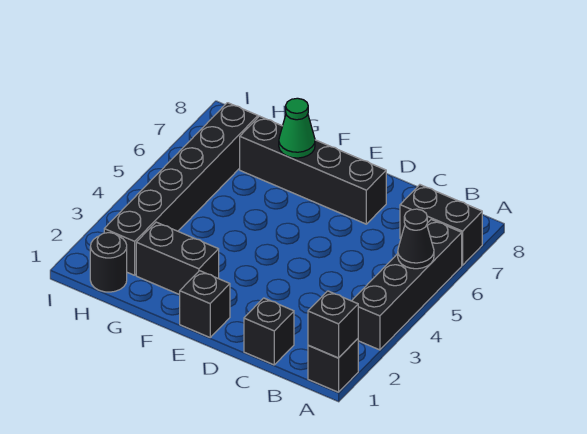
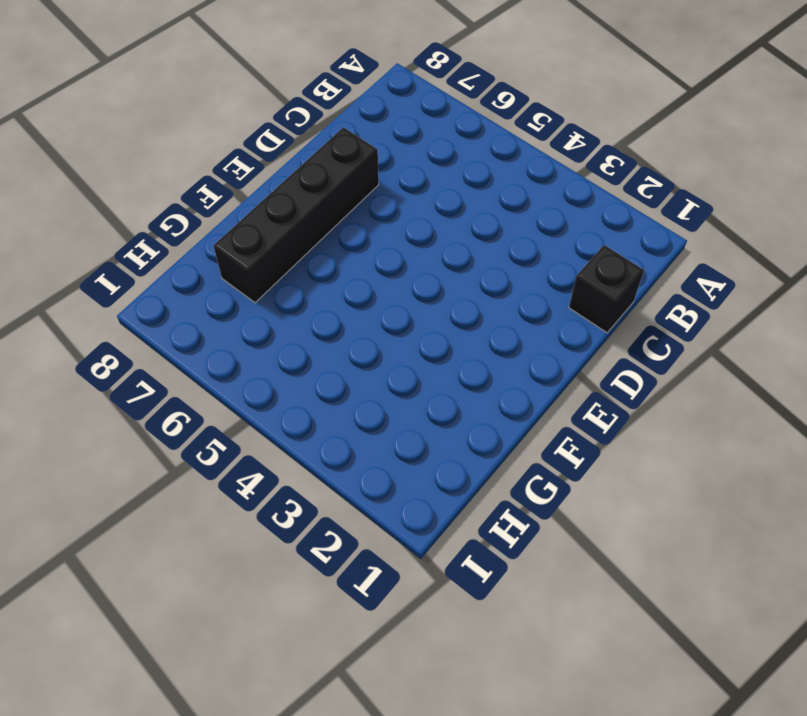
none -> black brick A1 level 1
none -> black brick A3:A6 level 1
none -> black brick A7:B7 level 1

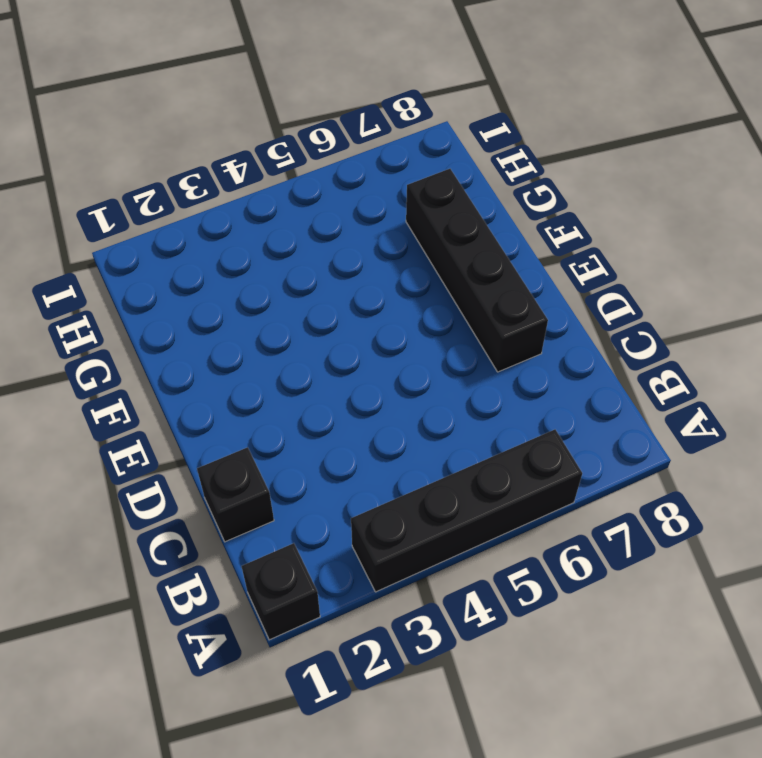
none -> black brick A7:B7 level 1
none -> black brick E1 level 1
none -> black brick F2:G2 level 1

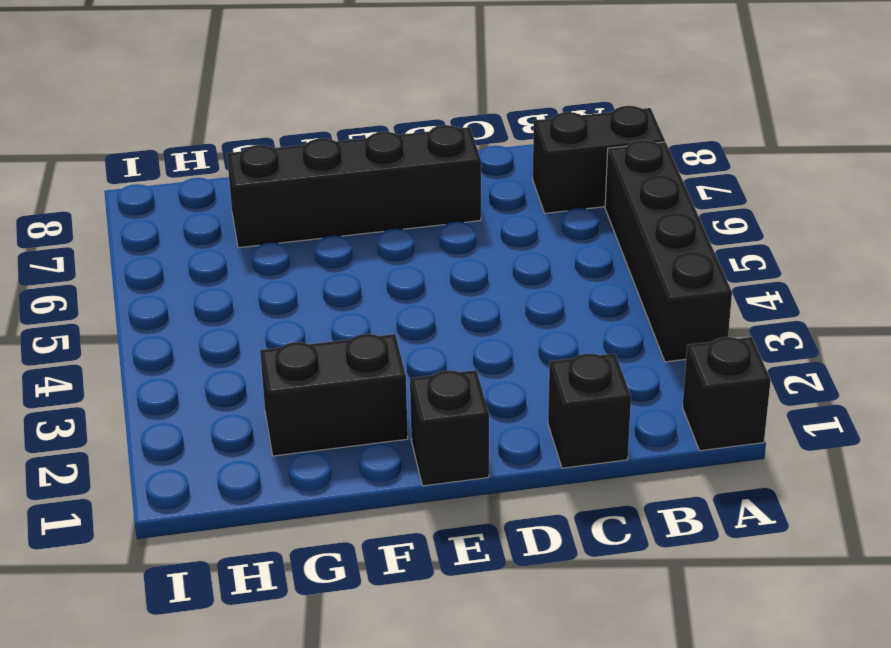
none -> black round brick H1 level 1
none -> black brick H2:H7 level 1
none -> black brick A1 level 2

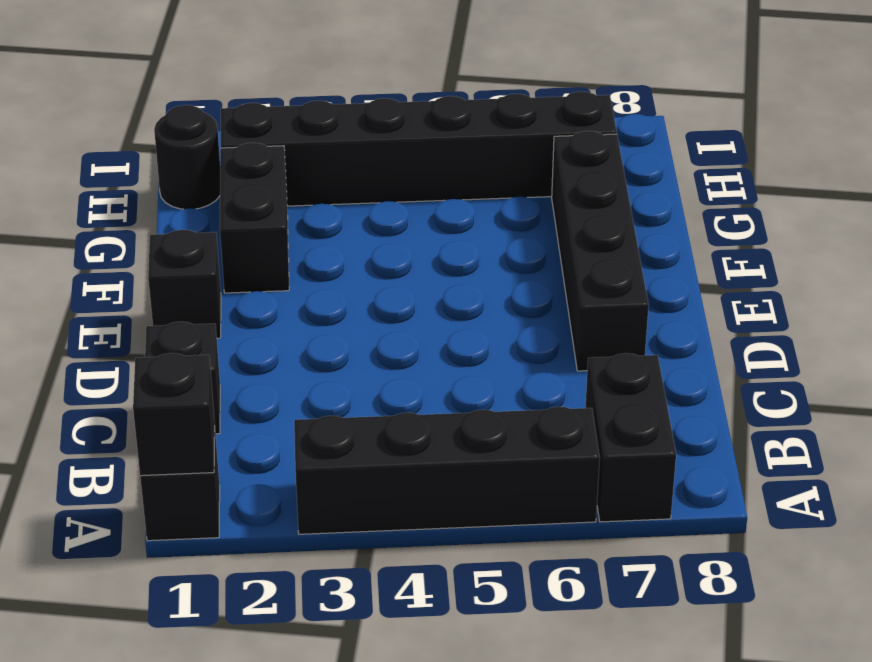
none -> black cone A5 level 2
none -> green cone F7 level 2

